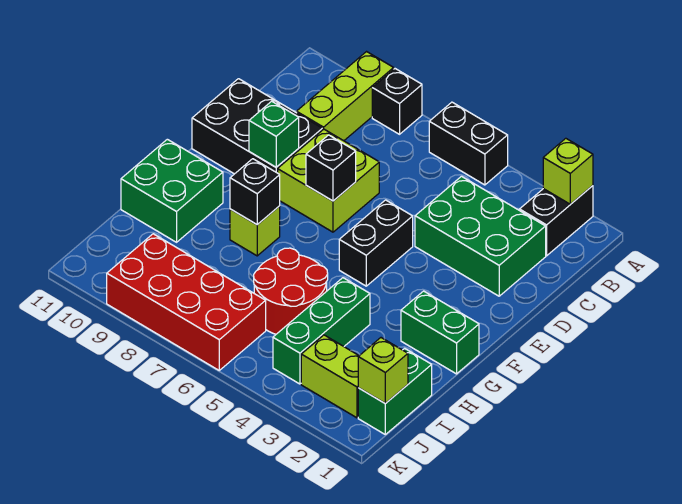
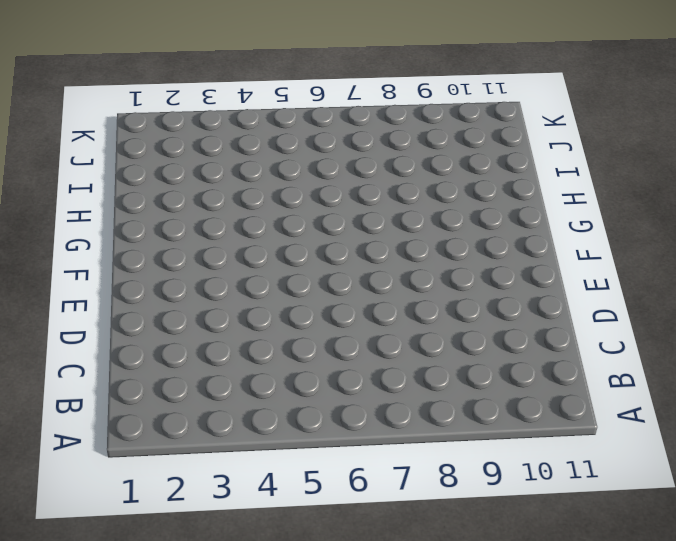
none -> black brick A2:B2 level 1
none -> black brick A5:A6 level 1
none -> black brick A8 level 1

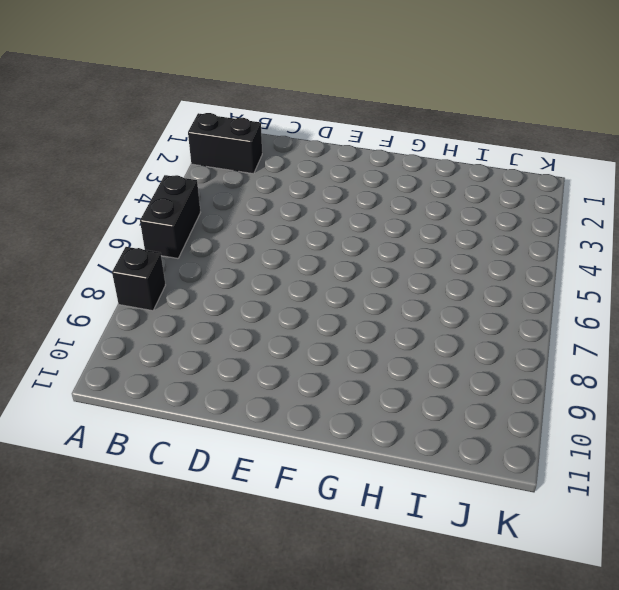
none -> lime brick A9:C9 level 1
none -> green brick C2:D4 level 1
none -> lime brick D7:E8 level 1

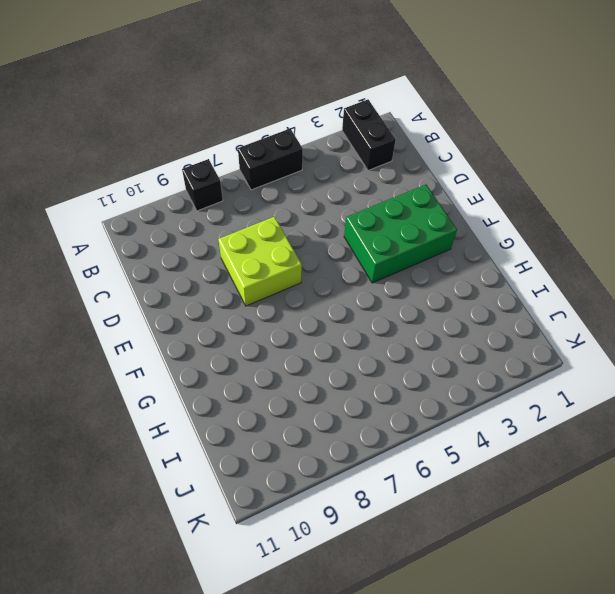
green brick E2:F4 level 1 -> green brick C2:D4 level 1
none -> lime brick A9:C9 level 1
none -> black brick D9:E11 level 1
none -> black brick E5:F5 level 1

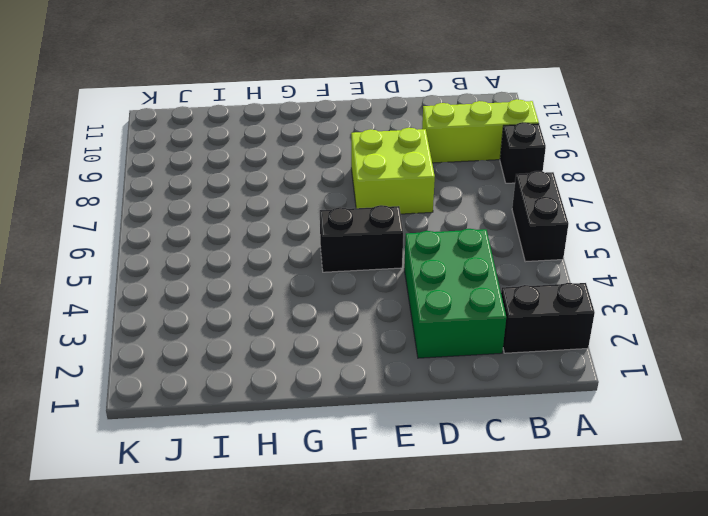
none -> black brick D9:E11 level 1
none -> green brick G1:G2 level 1
none -> lime brick G8 level 1

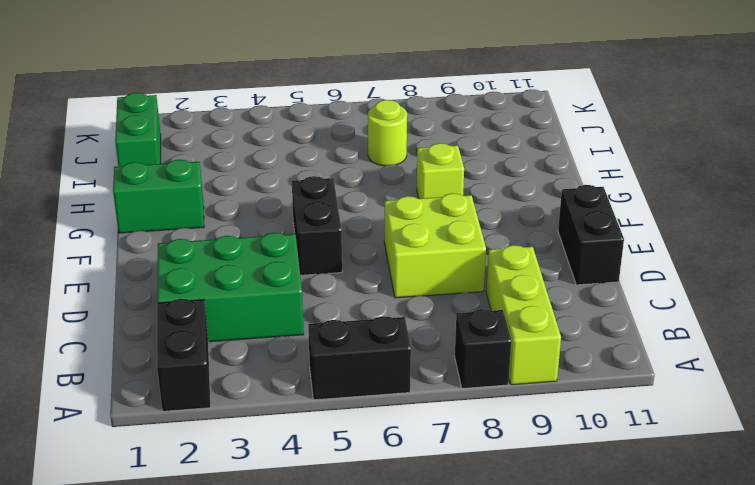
black brick D11:E11 level 1 -> black brick D9:E11 level 1
lime round brick I7 level 1 -> none
none -> green brick G10:H11 level 1
none -> green brick H4:J4 level 1
none -> red round brick H5:I6 level 1

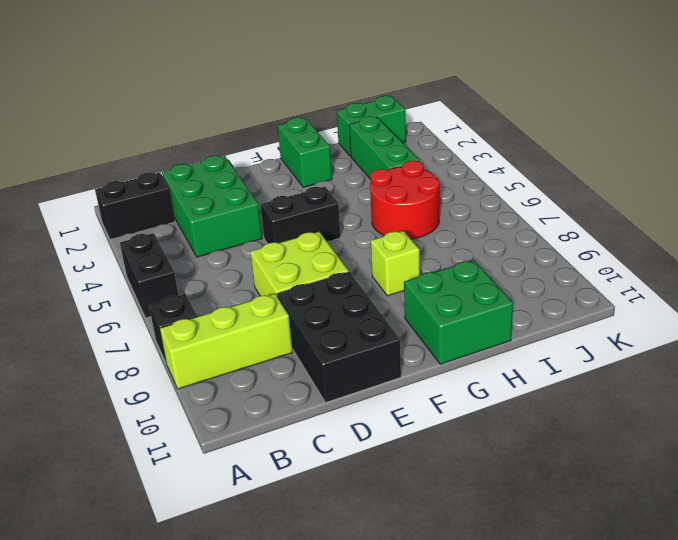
green brick I2:I4 level 1 -> green brick H4:J4 level 1
none -> lime brick J2:J3 level 1
none -> red brick J6:K9 level 1
none -> lime brick A2 level 2

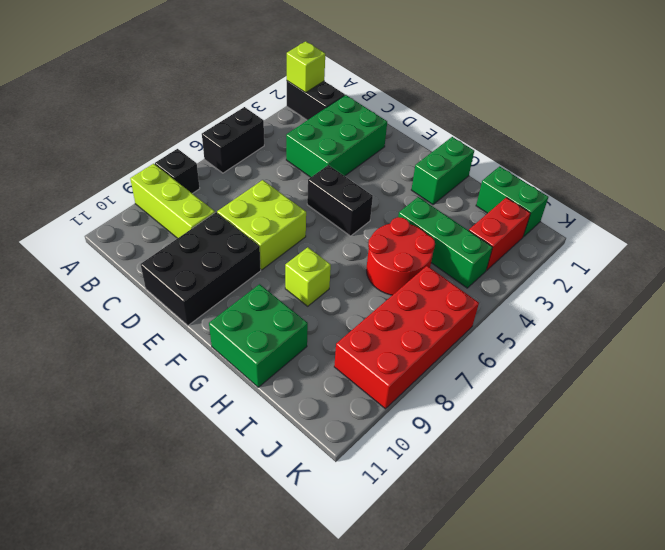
red brick J2:J3 level 1 -> lime brick J2:J3 level 1
none -> black brick E7 level 2
none -> green brick E9 level 2
none -> black brick G8 level 2

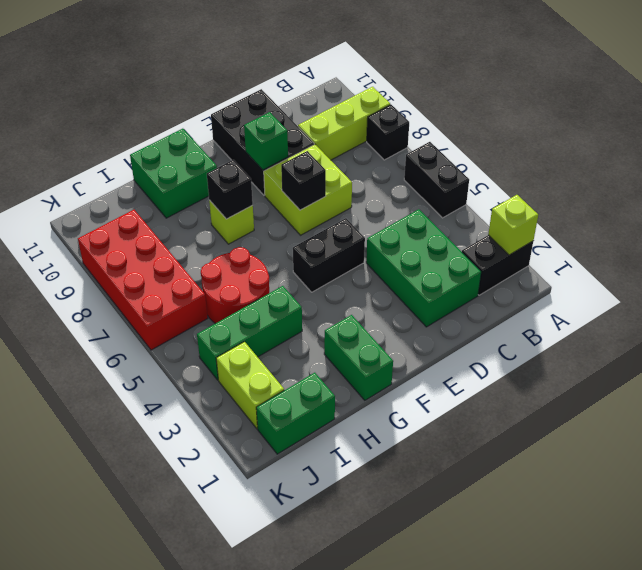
none -> lime brick J1 level 2

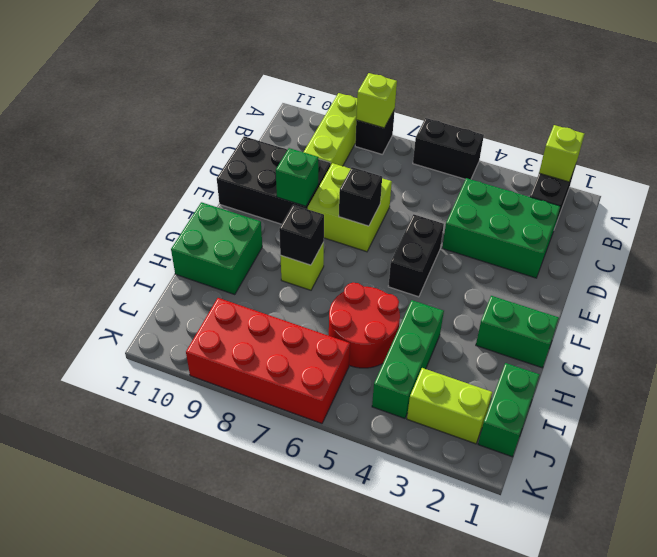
lime brick A8 level 2 -> lime brick J1 level 2

